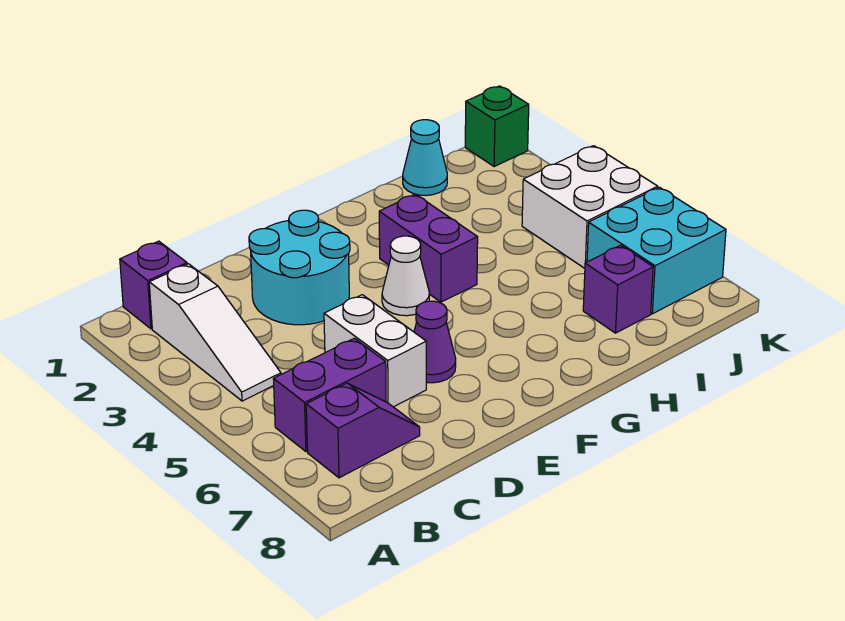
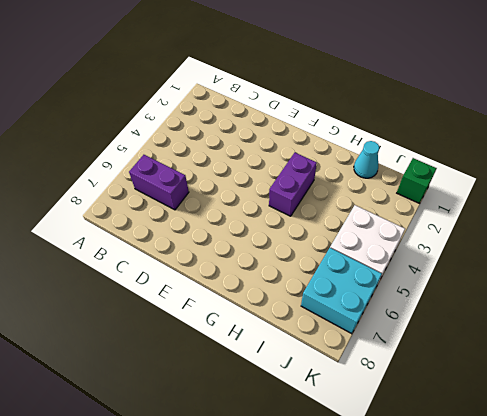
none -> purple brick B1 level 1
none -> white slope B2:B4 level 1 top 2
none -> purple slope B7:C7 level 1 top B

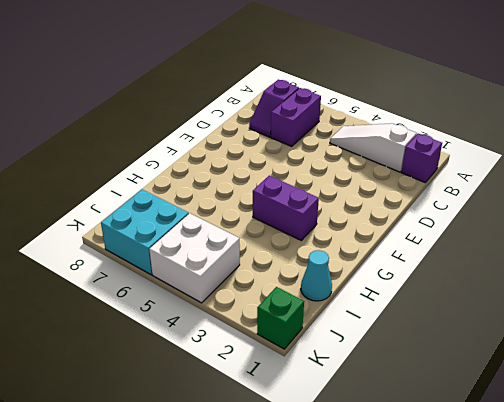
none -> cyan round brick D2:E3 level 1
none -> white brick D5:D6 level 1
none -> purple cone E6 level 1

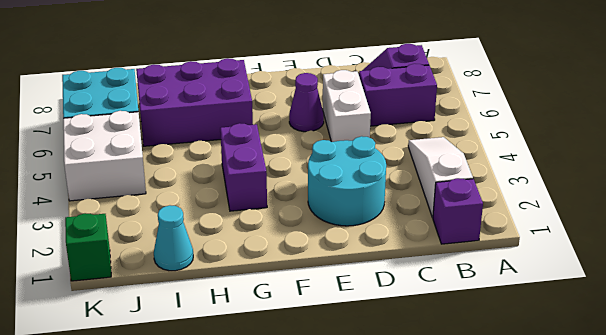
purple brick G6:I7 level 1 -> purple brick I7 level 1
none -> white cone F4 level 1

